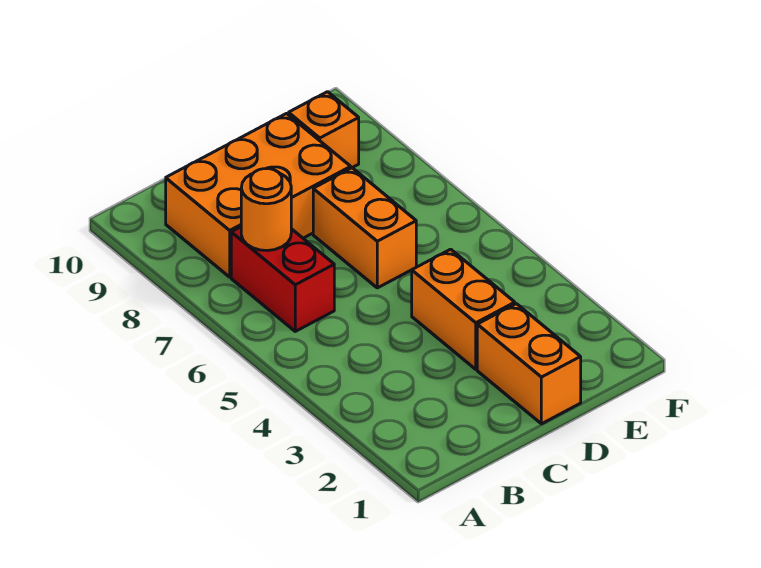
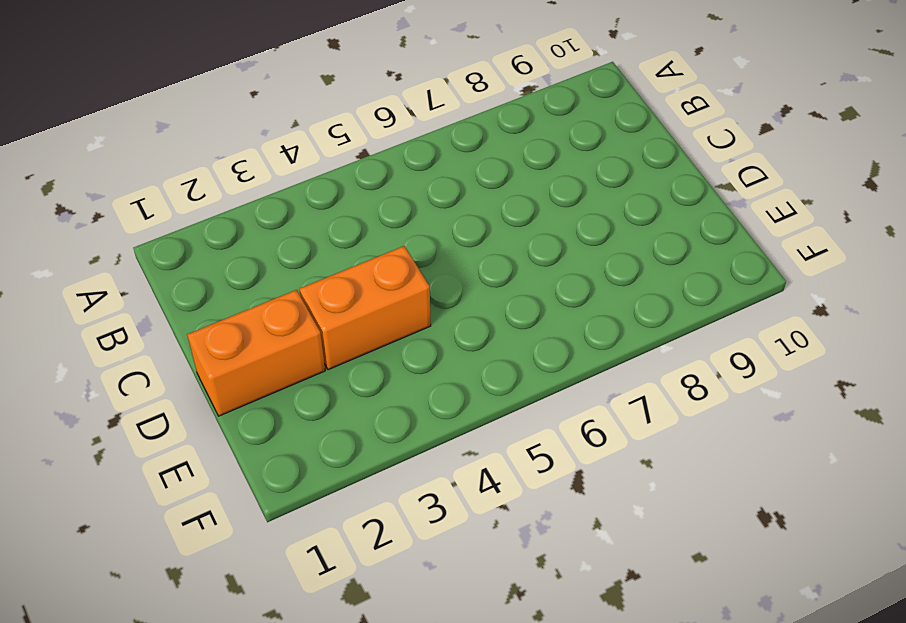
none -> red brick B6:B7 level 1
none -> orange brick B8:D9 level 1

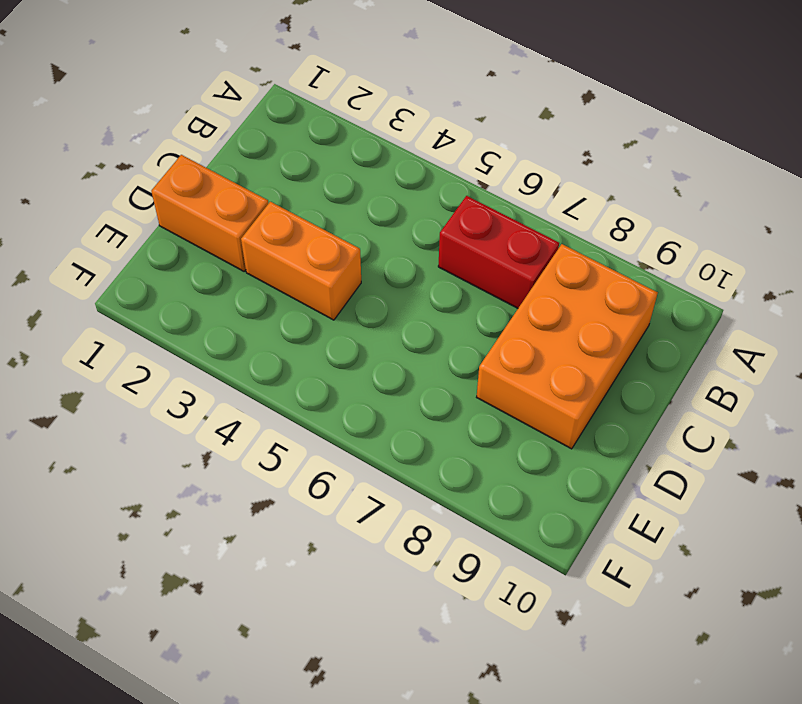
none -> orange brick D6:D7 level 1
none -> orange brick E9 level 1

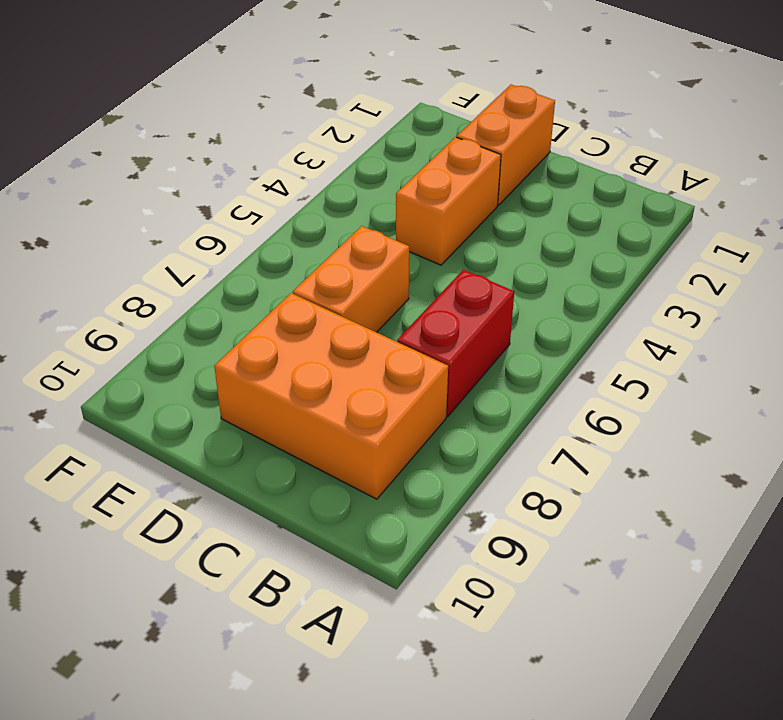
none -> orange brick E9 level 1
none -> orange round brick B7 level 2

